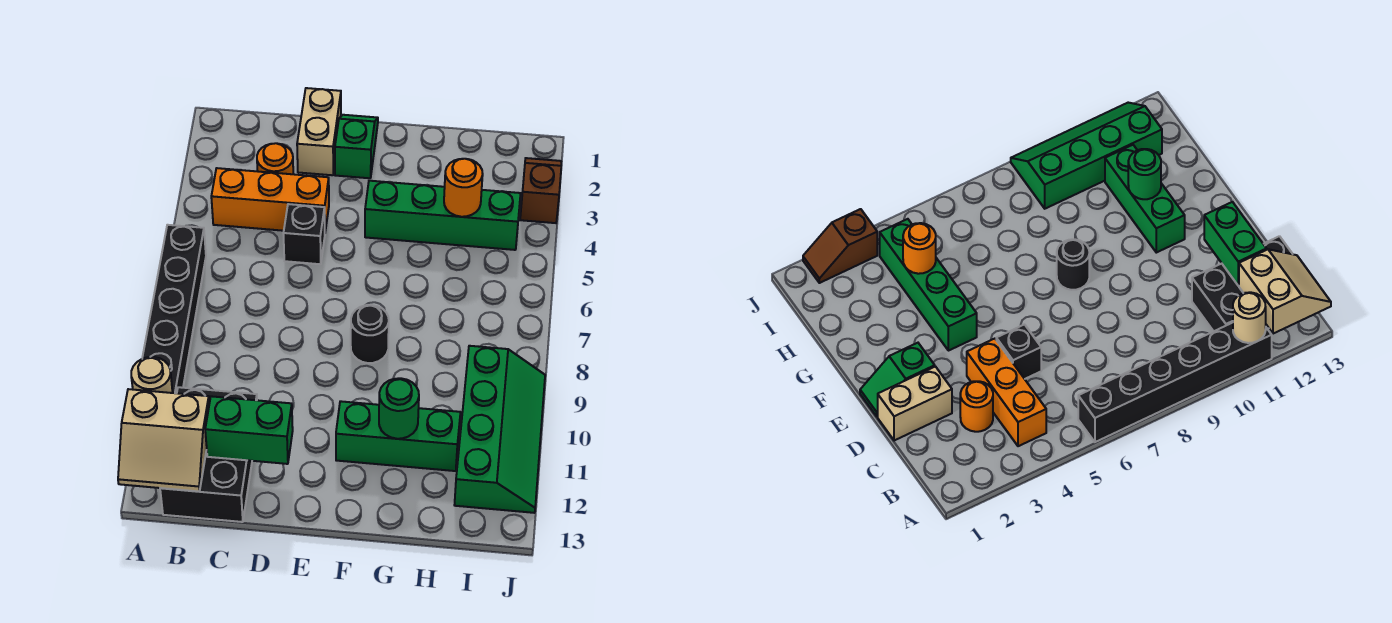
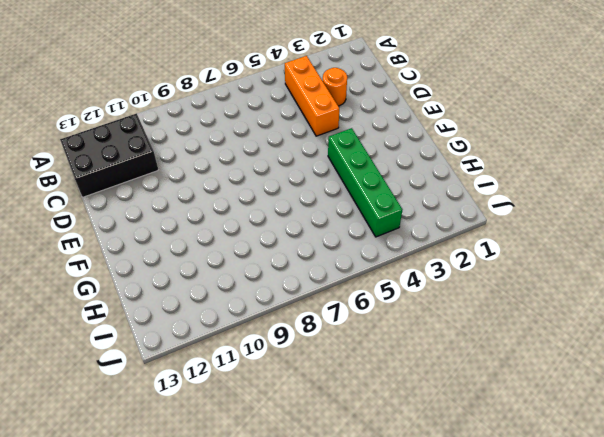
none -> black brick A6:A11 level 1
none -> tan brick D1:D2 level 1
none -> black brick D5 level 1

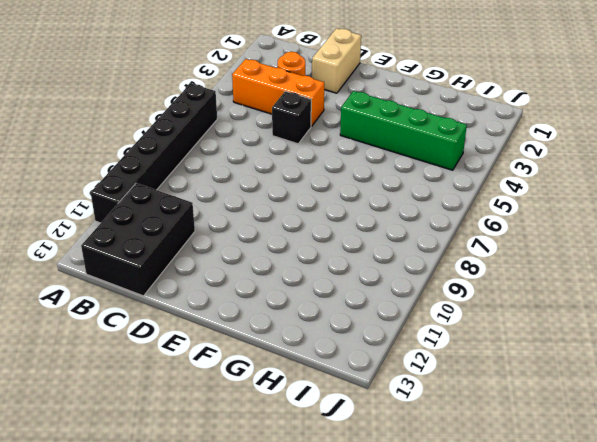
none -> green slope E1:E2 level 1 top 2
none -> black round brick F8 level 1
none -> green brick F11:H11 level 1

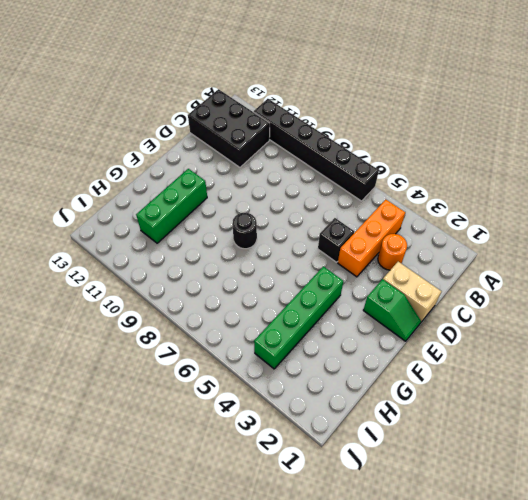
none -> green slope I9:J12 level 1 top I
none -> brown slope J2:J3 level 1 top 3
none -> tan round brick A11 level 2

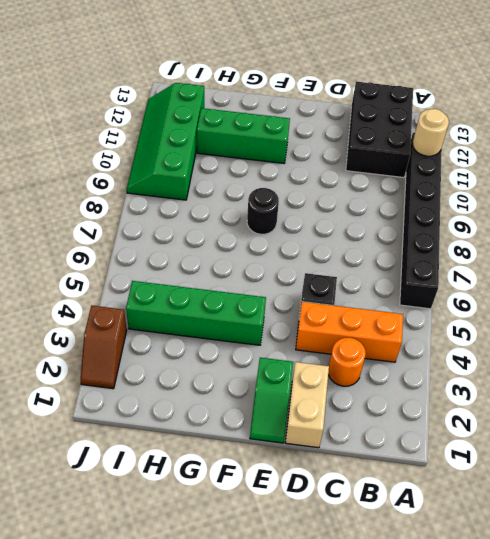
none -> tan slope A12:B13 level 2 top 12
none -> green brick C12:D12 level 2
none -> green round brick G11 level 2

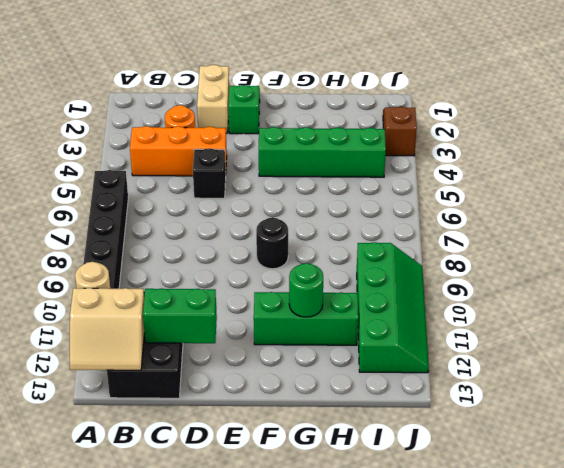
none -> orange round brick H4 level 2

